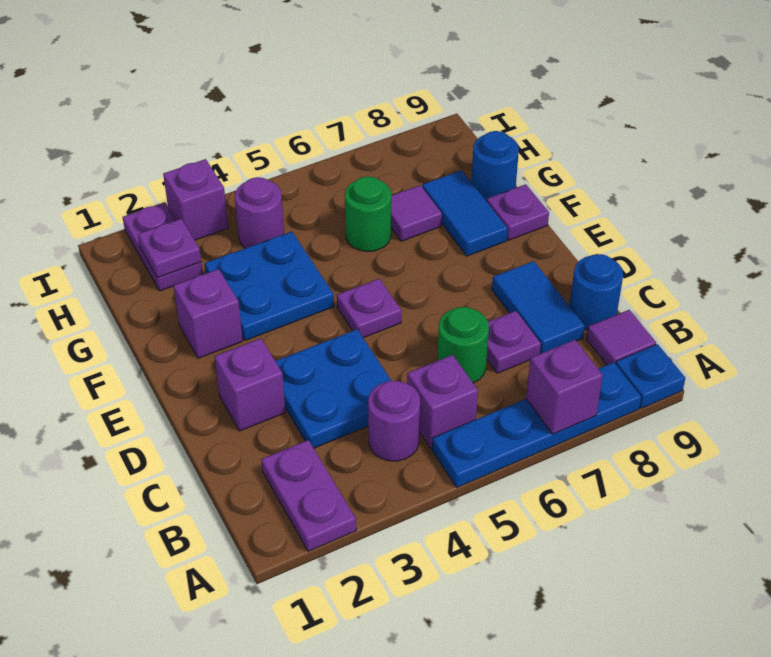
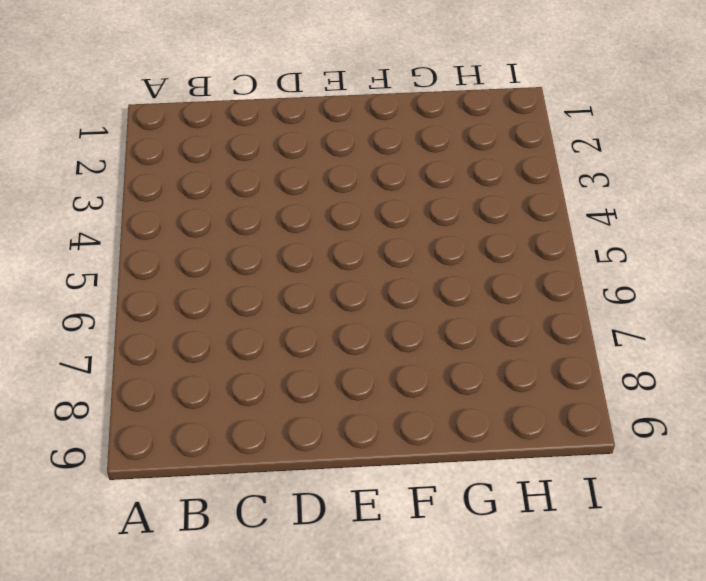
none -> purple plate A2:B2 level 1
none -> blue plate A5:A8 level 1
none -> blue plate A9 level 1

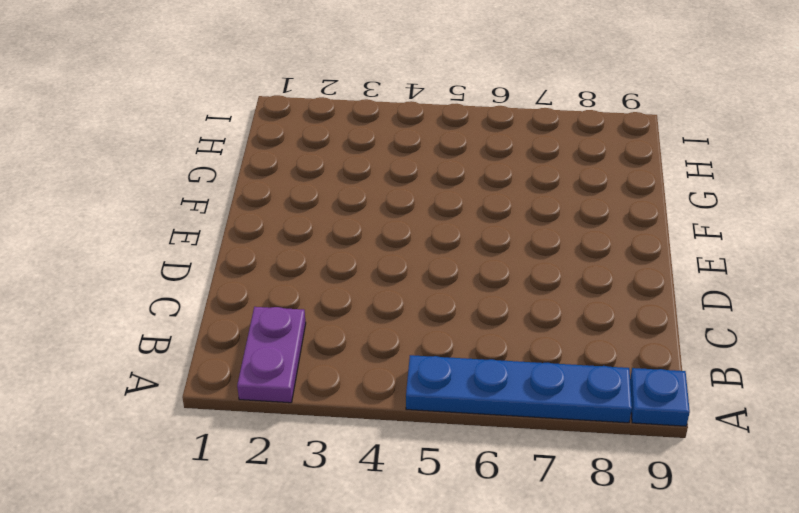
none -> purple round brick B4 level 1
none -> purple brick B5 level 1
none -> purple tile B9 level 1

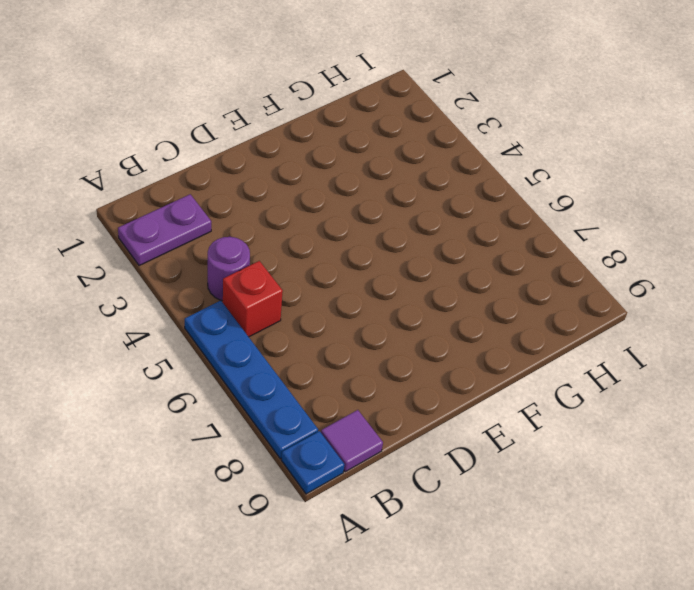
red brick B5 level 1 -> purple brick B5 level 1
none -> blue plate C3:D4 level 1
none -> green round brick C6 level 1
none -> purple plate C7 level 1

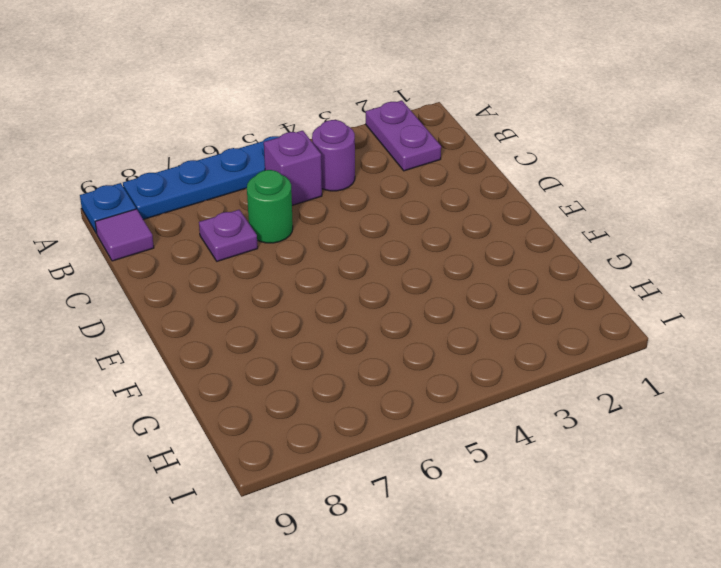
none -> blue plate C3:D4 level 1
none -> blue tile C8:D8 level 1
none -> blue round brick C9 level 1

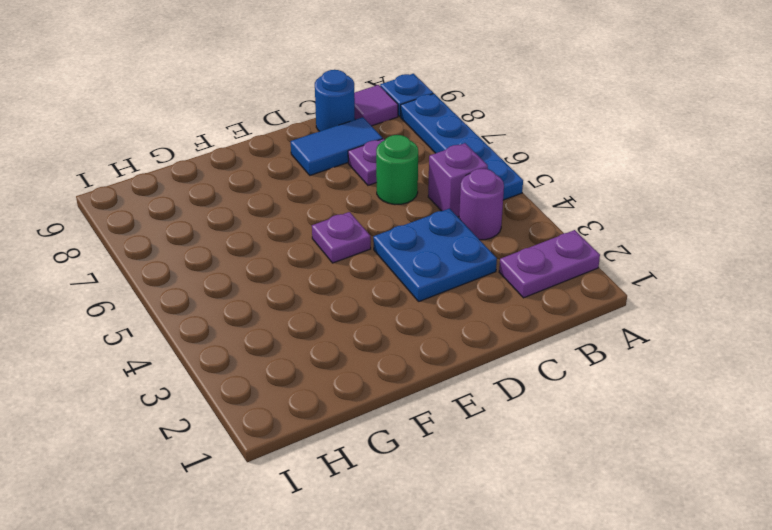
none -> purple brick D2 level 1
none -> purple brick F2 level 1
none -> blue plate F3:G4 level 1

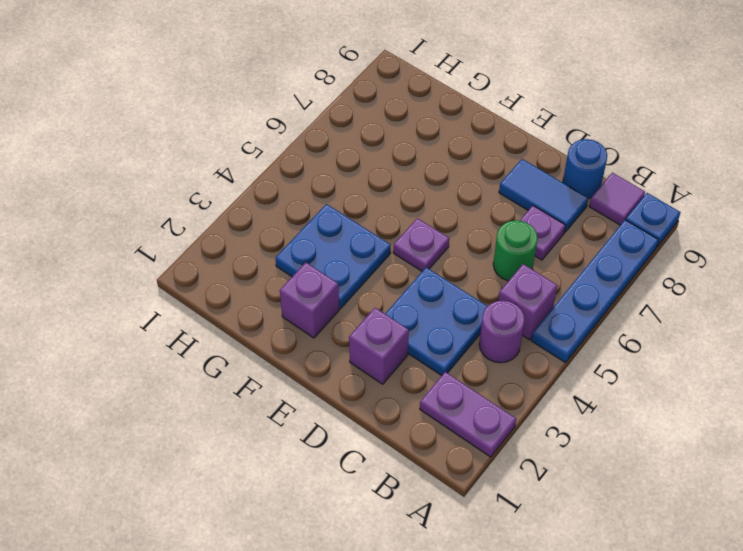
none -> blue tile F8:G8 level 1
none -> purple plate F9 level 1
none -> green round brick G6 level 1

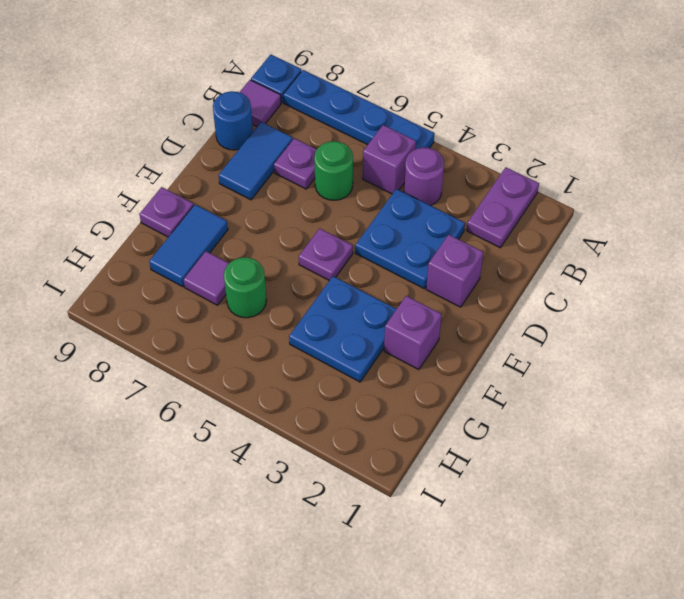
none -> blue round brick G9 level 1
none -> purple plate H2:I2 level 1
none -> purple round brick H4 level 1

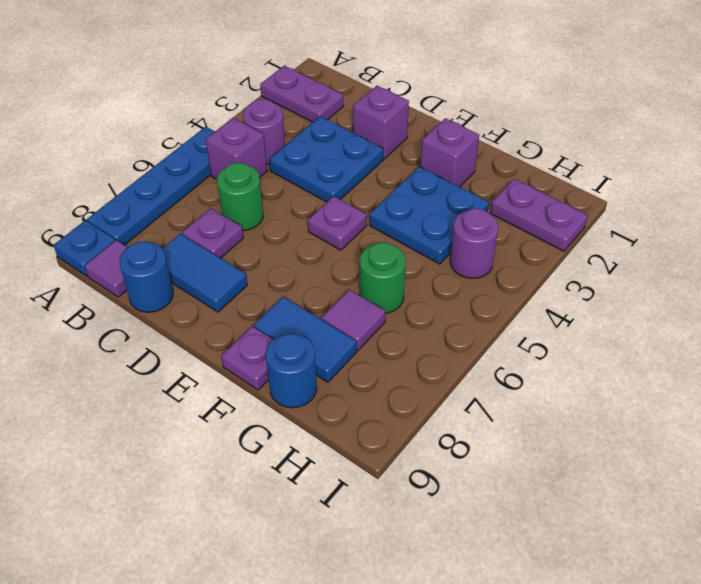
none -> purple brick I3 level 1
none -> purple brick A7 level 2
none -> purple plate H2 level 2

